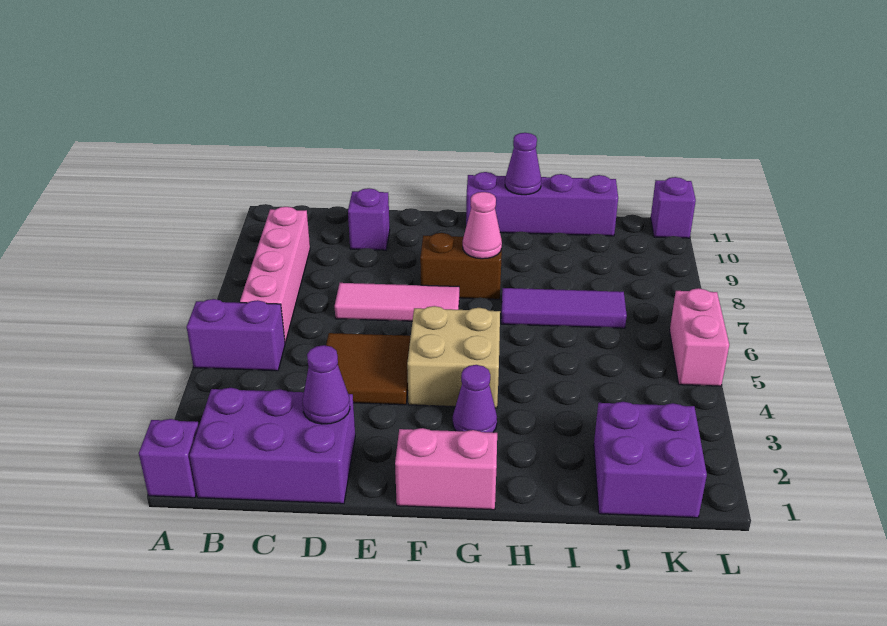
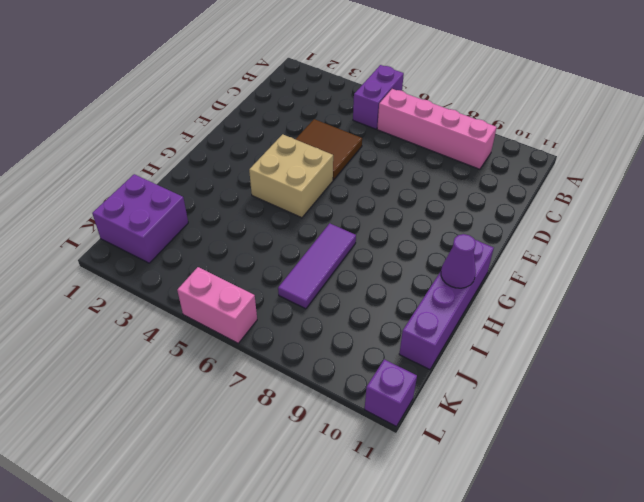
none -> purple brick A1 level 1
none -> purple brick B1:D2 level 1
none -> pink tile D7:F7 level 1

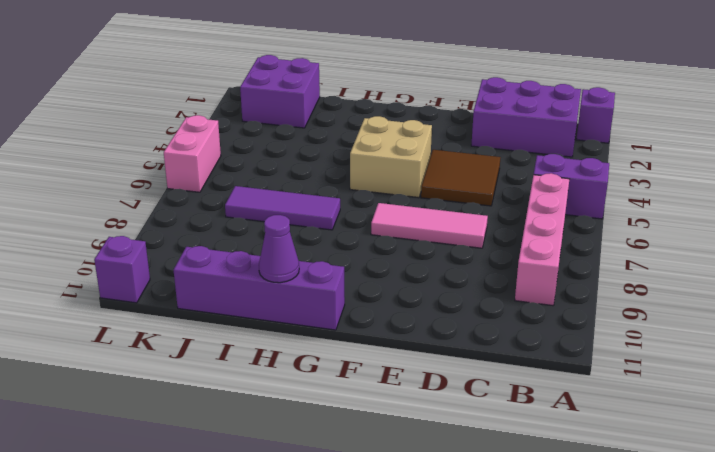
none -> purple brick D10 level 1
none -> pink brick F1:G1 level 1
none -> brown brick F8:G8 level 1

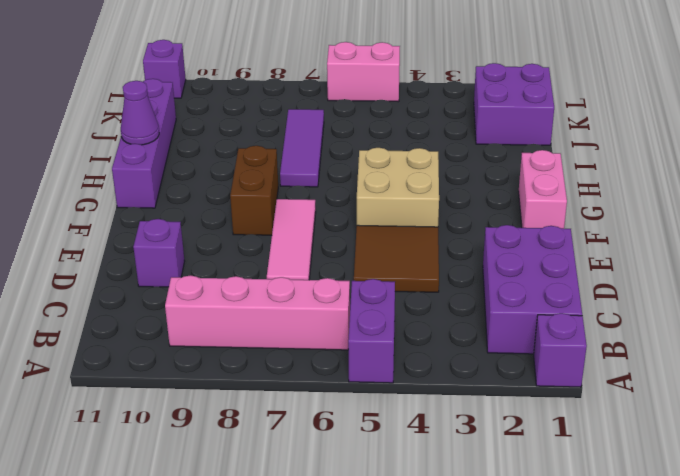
none -> purple cone G3 level 1
none -> purple cone D2 level 2
none -> pink cone G8 level 2

